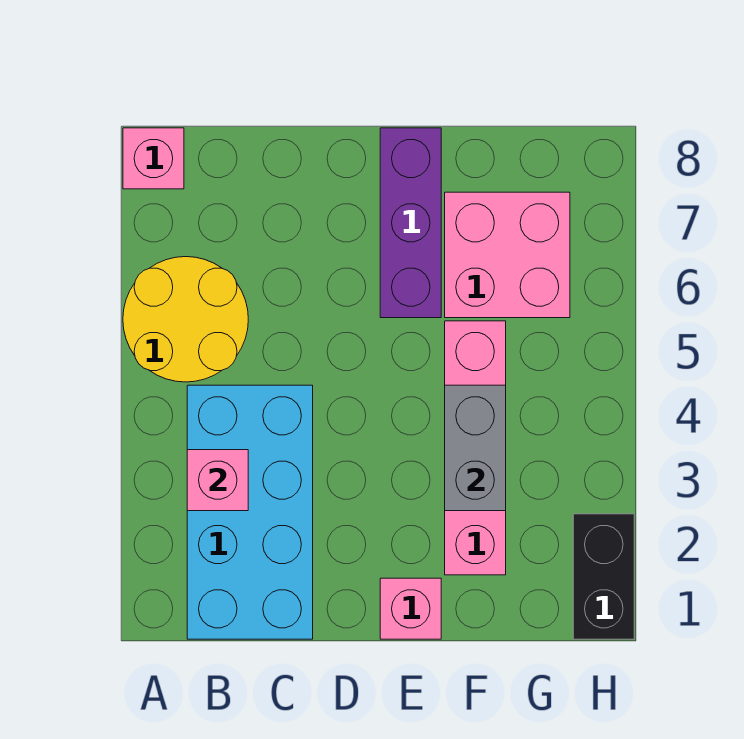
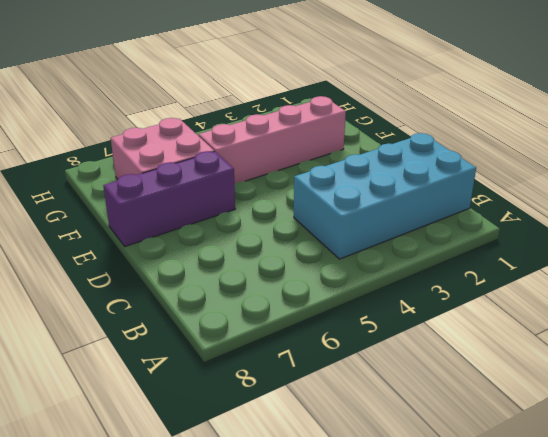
none -> yellow round brick A5:B6 level 1
none -> pink brick A8 level 1

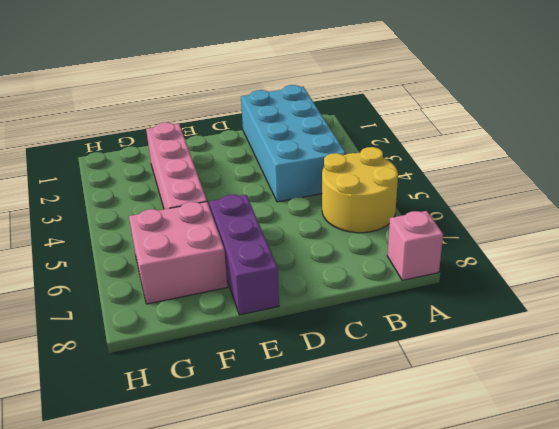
none -> pink brick E1 level 1
none -> black brick H1:H2 level 1

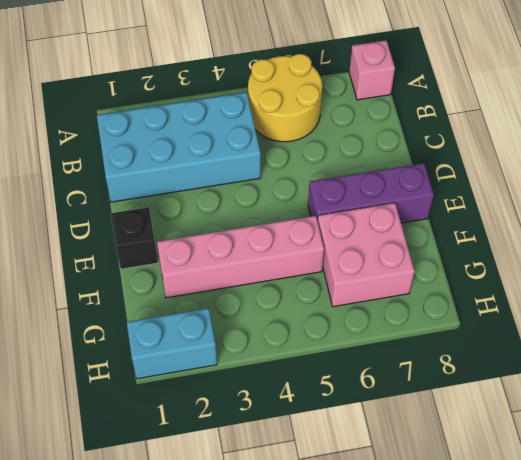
black brick E1 level 1 -> pink brick E1 level 1
cyan brick H1:H2 level 1 -> black brick H1:H2 level 1
none -> pink brick B3 level 2
none -> grey brick F3:F4 level 2

